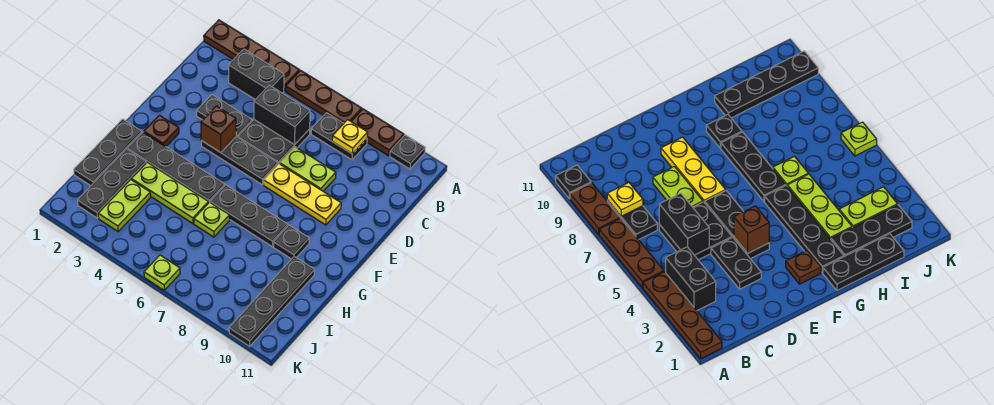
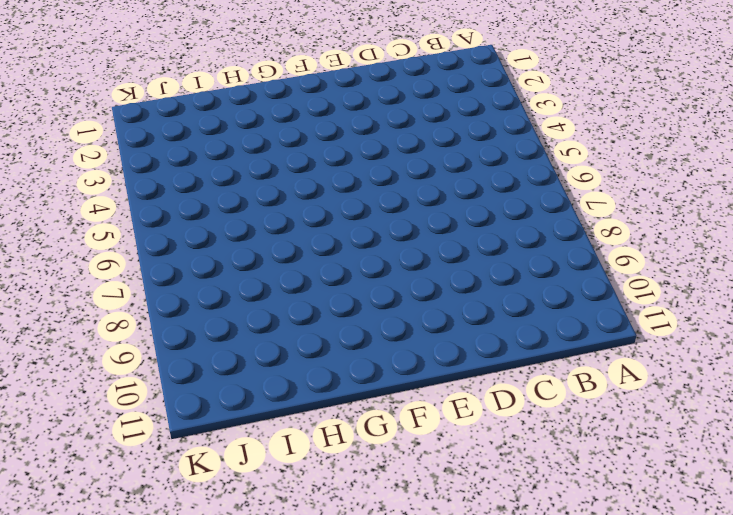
none -> brown plate A1:A4 level 1
none -> brown plate A5:A7 level 1
none -> brown plate A8:A9 level 1

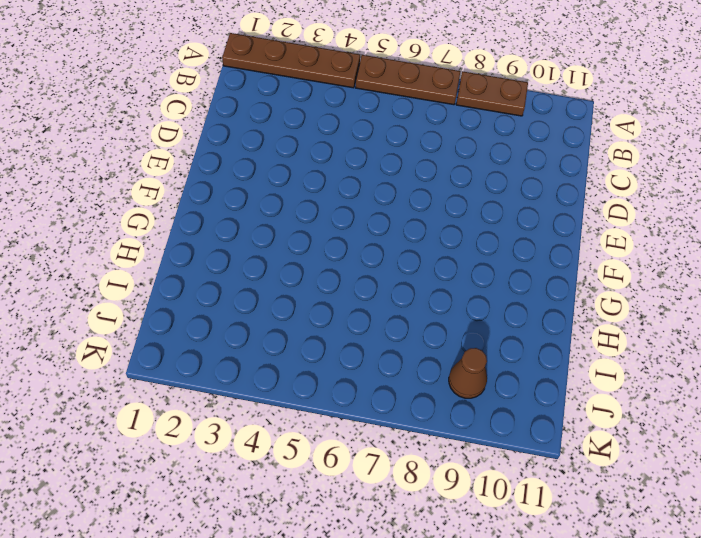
brown cone J9 level 1 -> none
none -> black plate A10 level 1
none -> black brick B3:B4 level 1
none -> black plate B7:B8 level 1

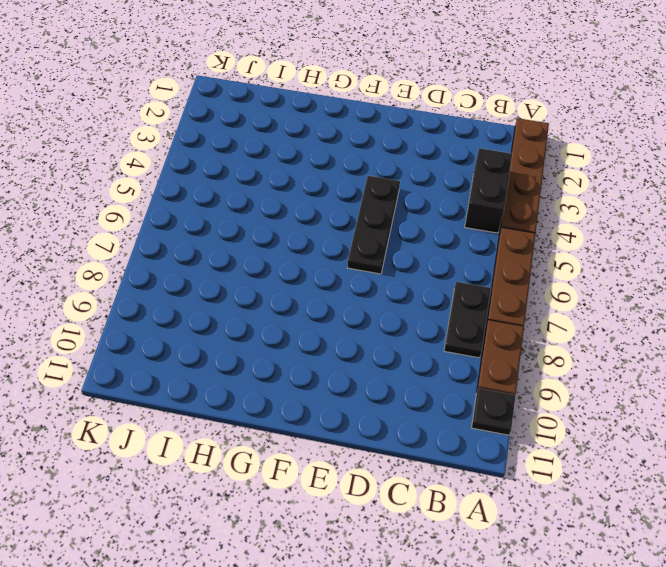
none -> black plate C5:D6 level 1
none -> black plate D3:D4 level 1
none -> lime plate D7:D8 level 1

